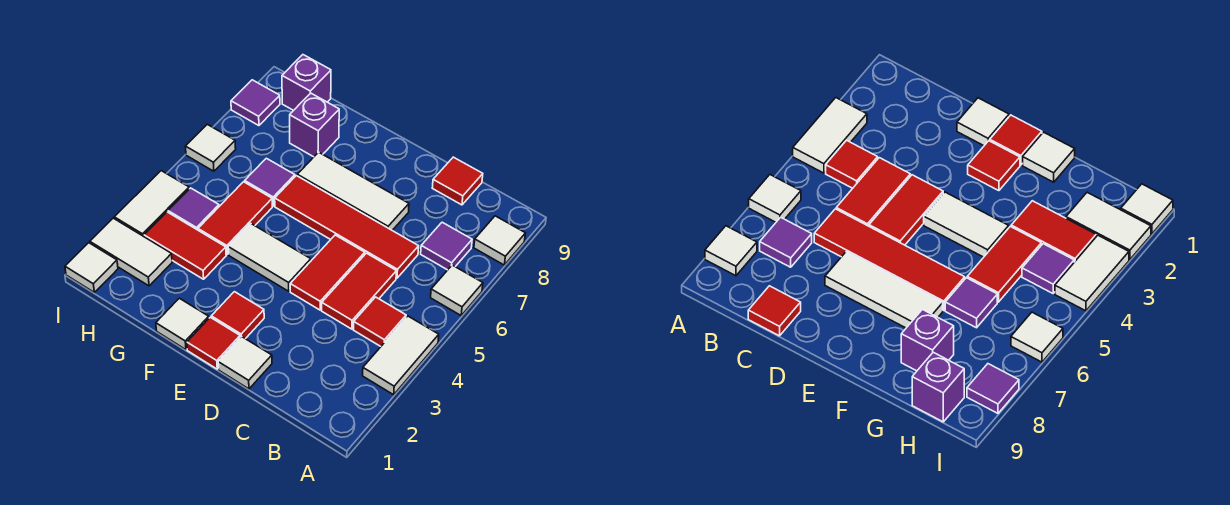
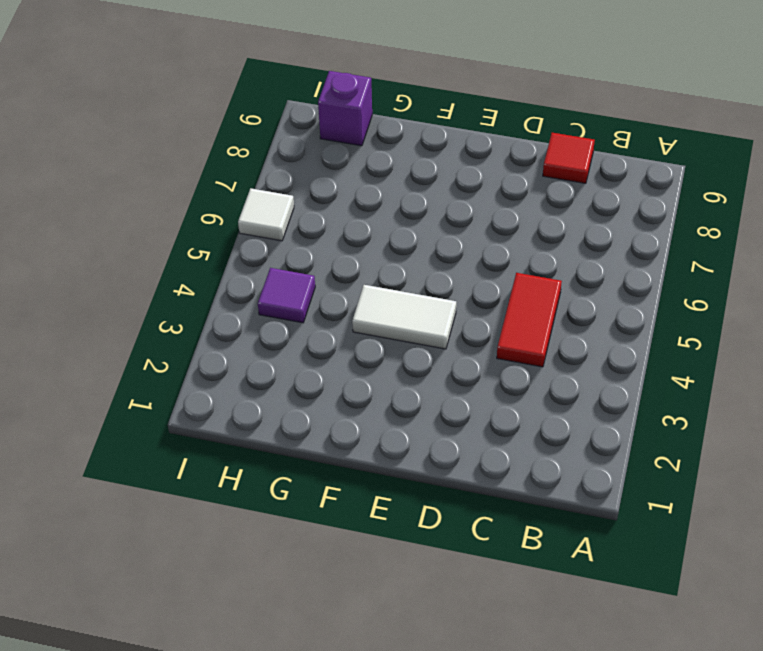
none -> white tile A3:A4 level 1
none -> white tile A6 level 1
none -> white tile A8 level 1

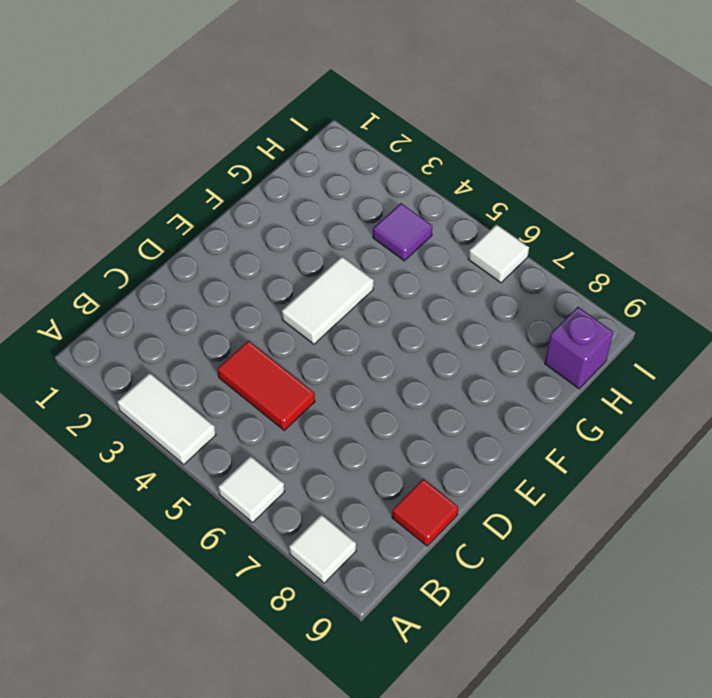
none -> red tile B4 level 1
none -> purple tile B7 level 1
none -> red tile C6:F6 level 1

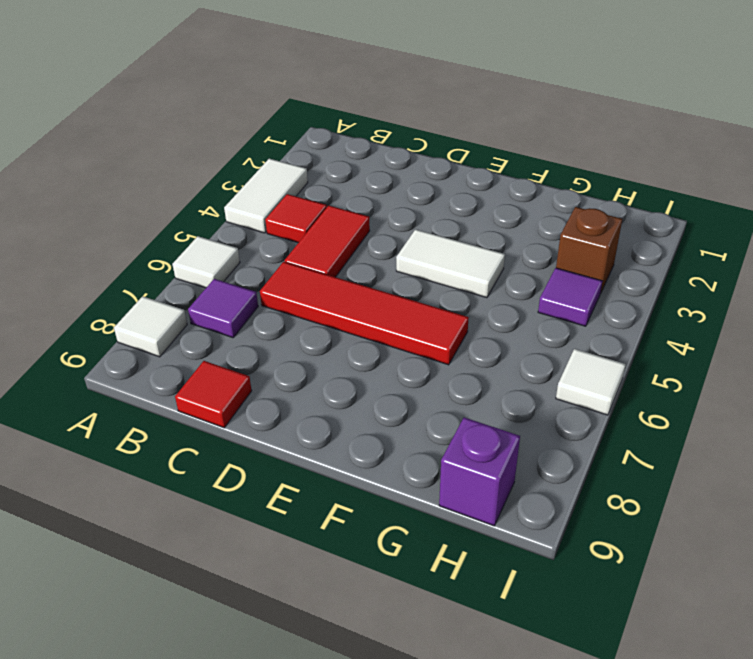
brown brick H3 level 1 -> red tile G3:H3 level 1
none -> white tile D1 level 1
none -> red tile D4:D5 level 1
none -> white tile D7:F7 level 1

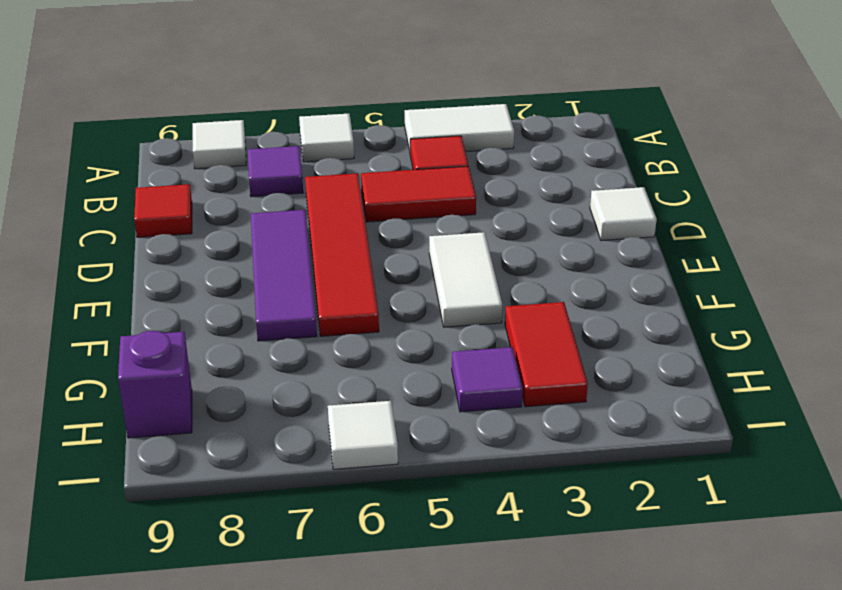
purple tile D7:F7 level 1 -> white tile D7:F7 level 1
none -> red tile D4:D5 level 1
none -> red tile E1 level 1
none -> red tile E2 level 1

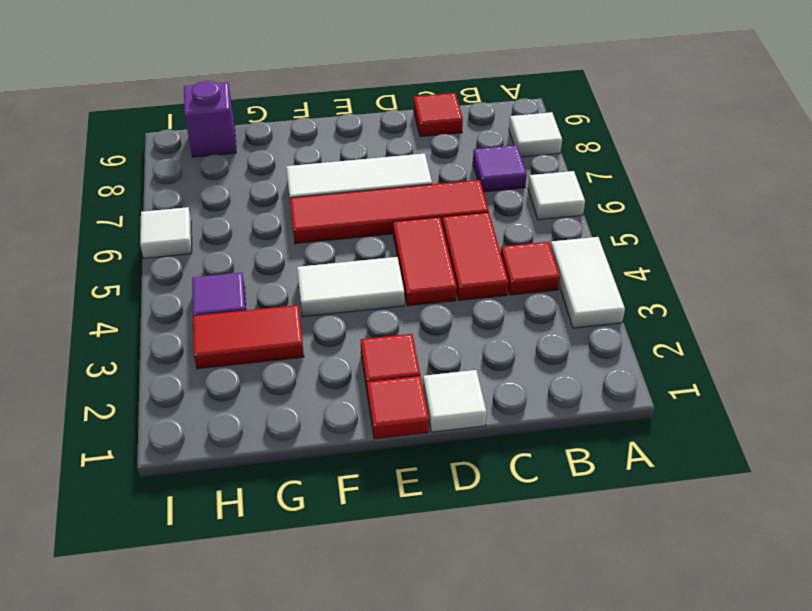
none -> white tile F1 level 1
none -> red tile G4:G5 level 1
none -> purple tile G6 level 1

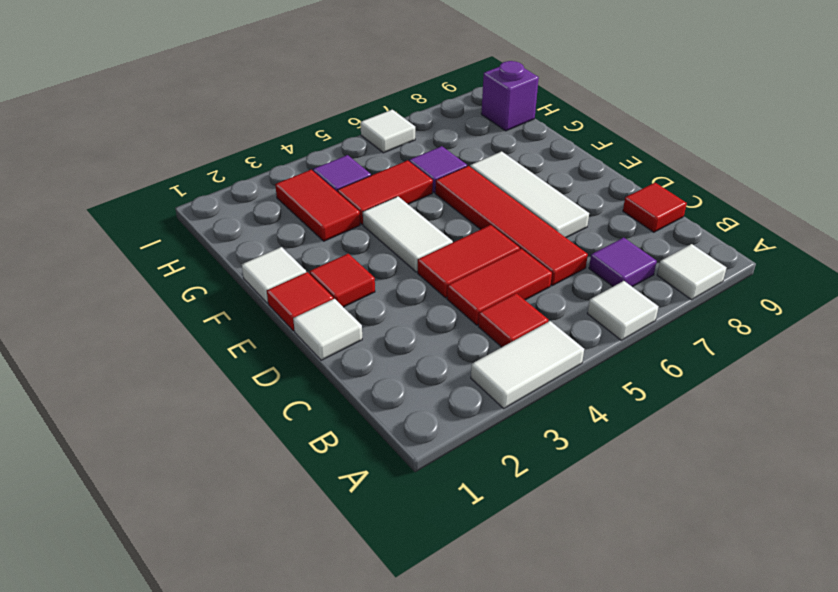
none -> purple brick G8 level 1
none -> white tile H2:I2 level 1
none -> white tile I1 level 1

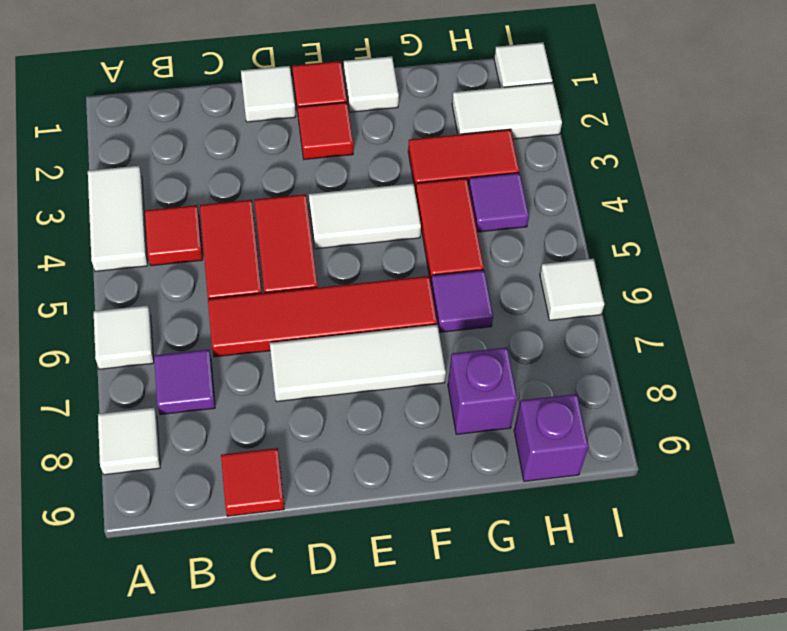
none -> white tile I3:I4 level 1
none -> purple tile I8 level 1

